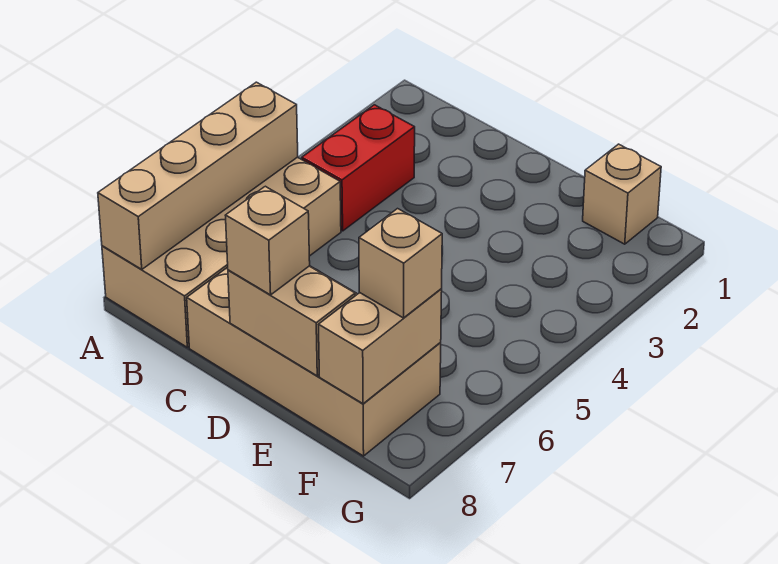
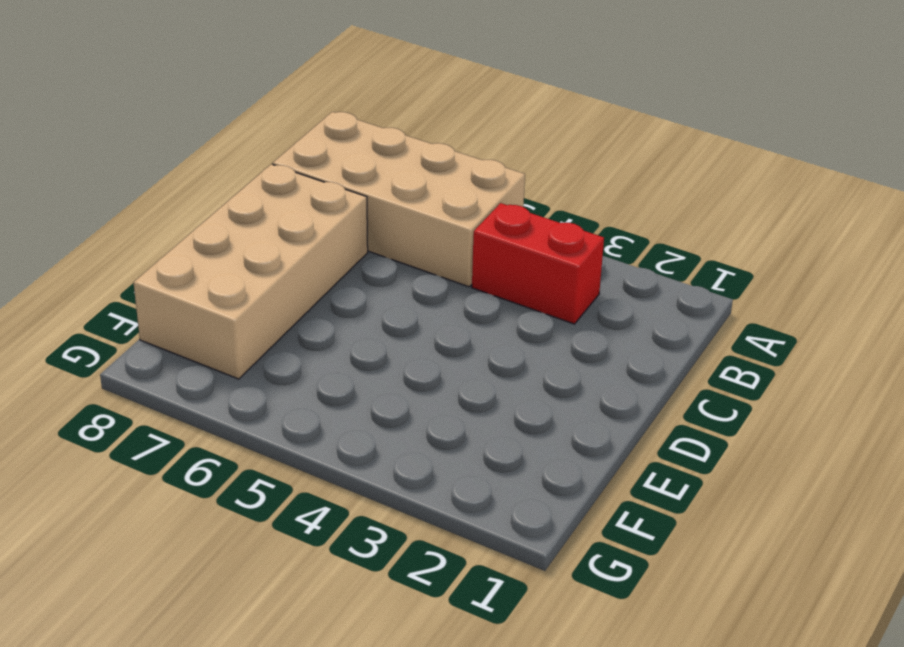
none -> tan brick F1 level 1
none -> tan brick A5:A8 level 2

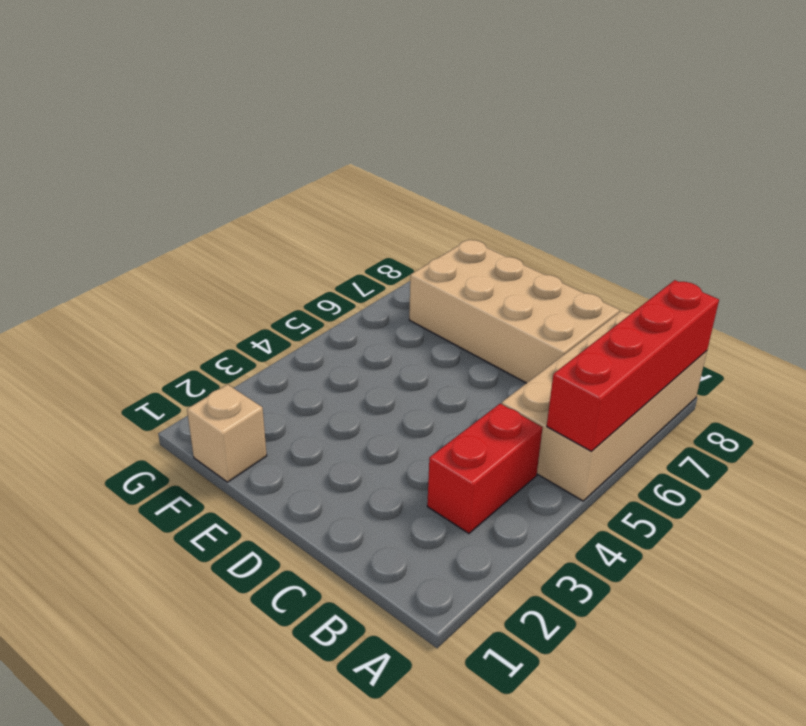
red brick A5:A8 level 2 -> tan brick A5:A8 level 2
none -> tan brick D8:E8 level 2
none -> tan brick F7:F8 level 2

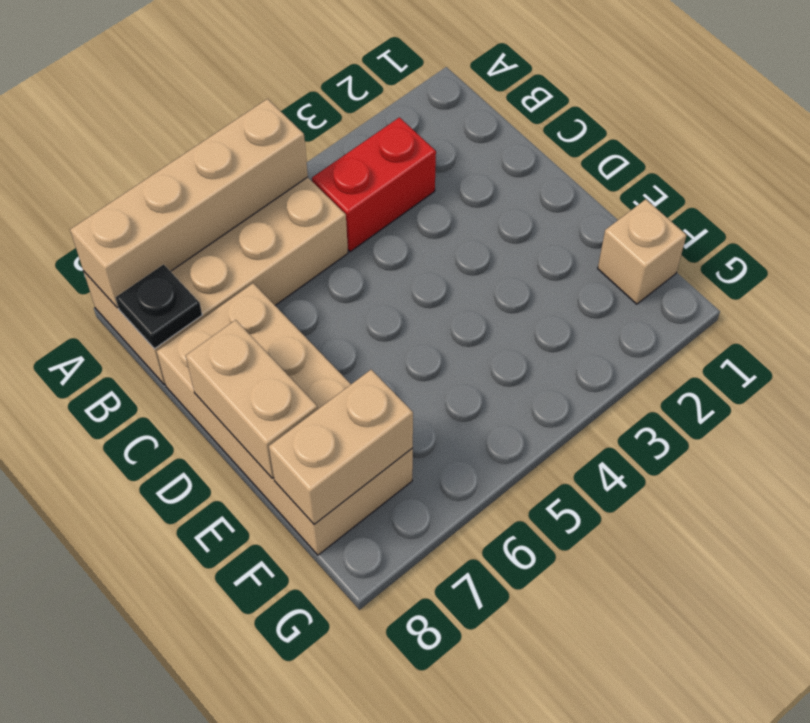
black plate B8 level 2 -> none
none -> tan brick D8 level 3
none -> tan brick F7 level 3

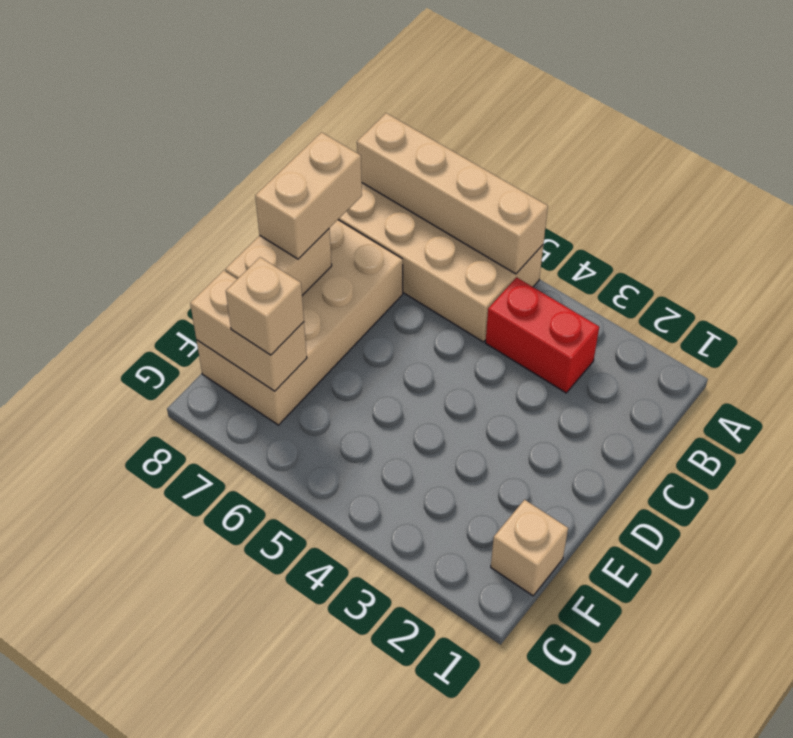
tan brick C8:D8 level 3 -> tan brick D8 level 3

